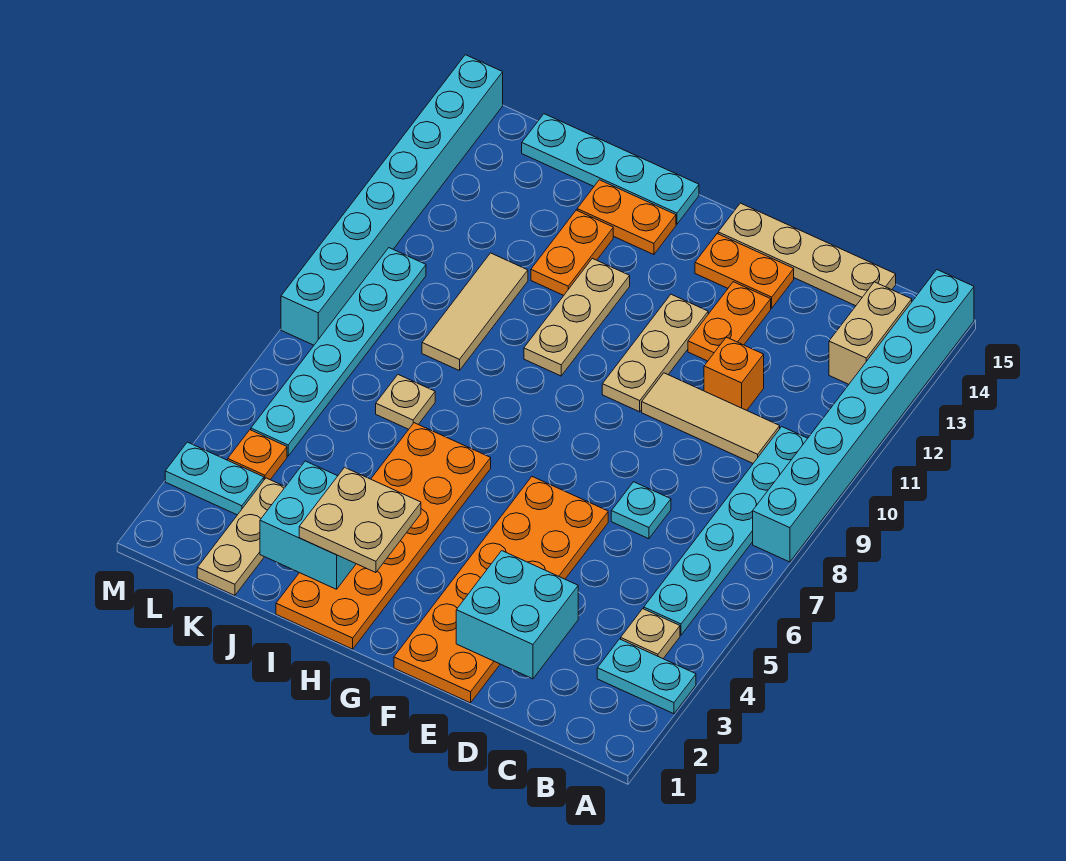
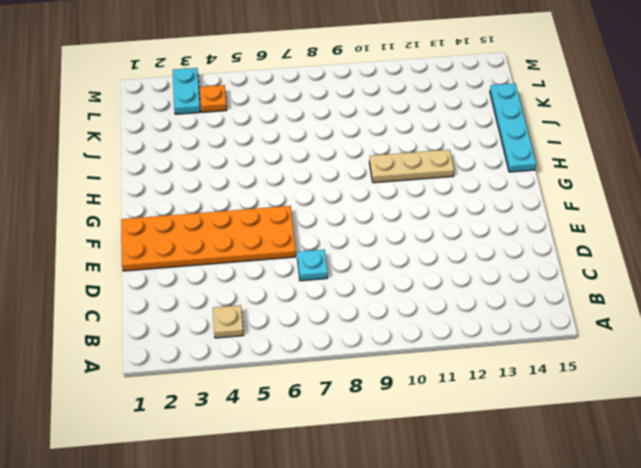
none -> cyan plate A3:B3 level 1
none -> cyan brick A8:A15 level 1
none -> cyan plate B5:B10 level 1

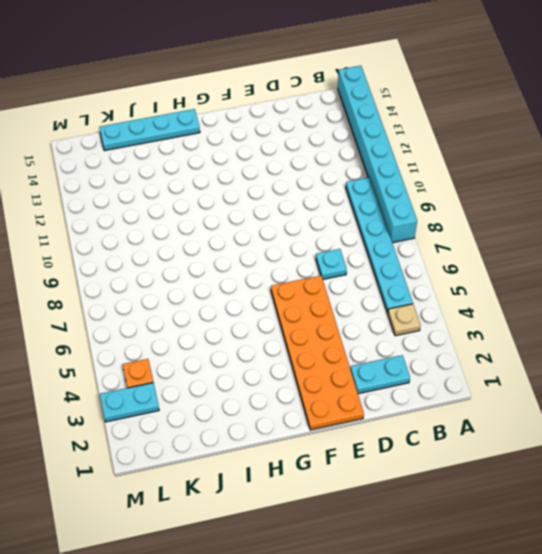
cyan plate C2:D2 level 1 -> cyan plate A3:B3 level 1
none -> tan brick B13:B14 level 1
none -> tan tile C10:E10 level 1
none -> tan plate C15:F15 level 1

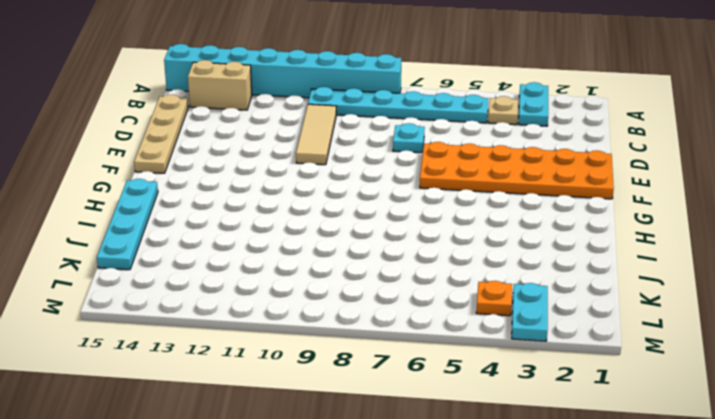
none -> orange brick D11 level 1
none -> orange plate E12:E13 level 1
none -> orange plate E14:F14 level 1

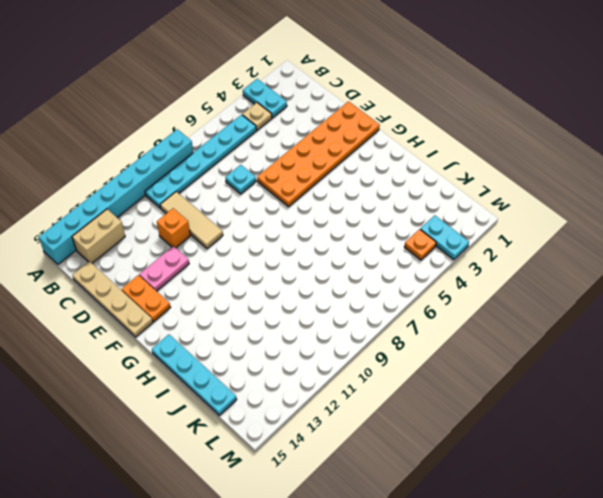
pink plate E12:E13 level 1 -> orange plate E12:E13 level 1
none -> tan plate F10:F12 level 1
none -> orange plate H1:I6 level 1
none -> tan plate H10:H12 level 1

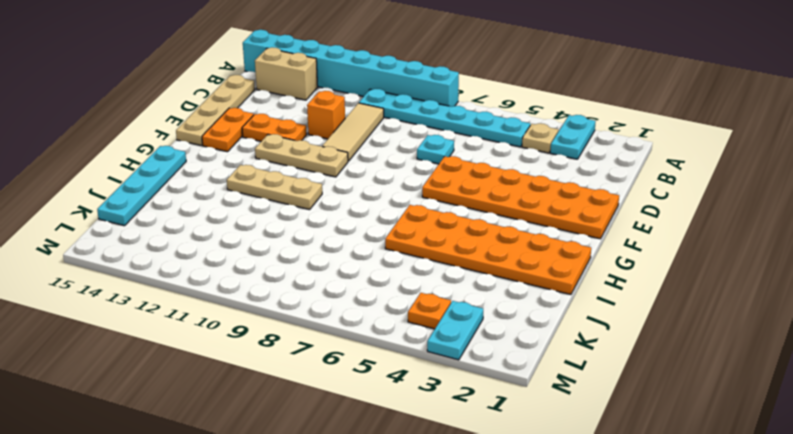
none -> orange plate H14:I14 level 1
none -> orange plate I12:I13 level 1
none -> tan plate J7 level 1

